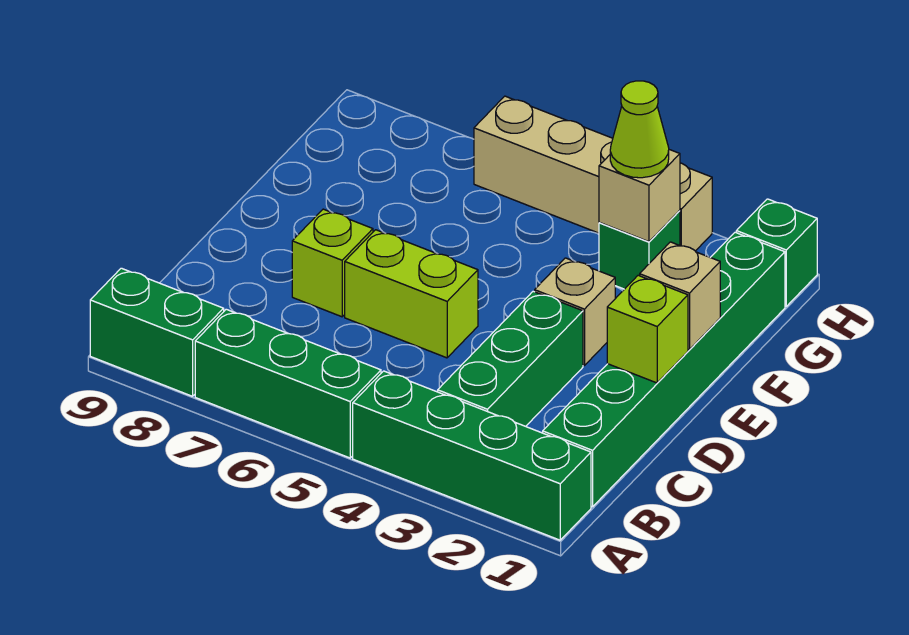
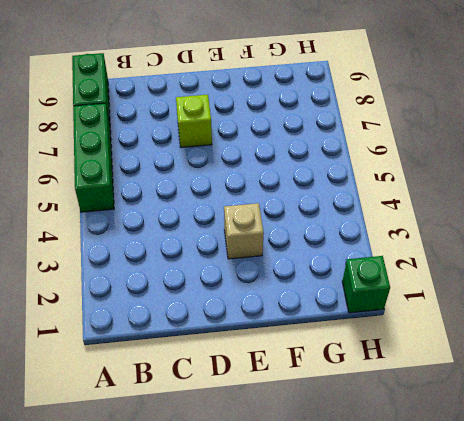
none -> green brick A1:A4 level 1
none -> green brick B1:G1 level 1
none -> green brick B3:D3 level 1

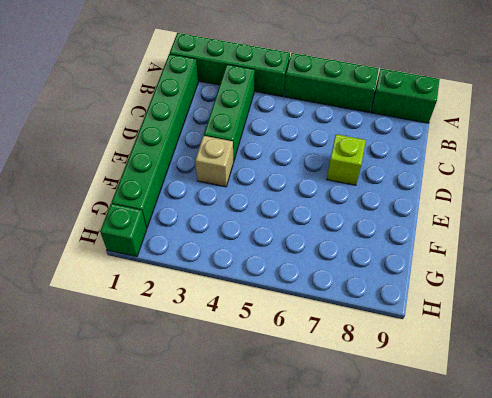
none -> lime brick D5:D6 level 1
none -> green brick G3 level 1
none -> tan brick H3:H6 level 1

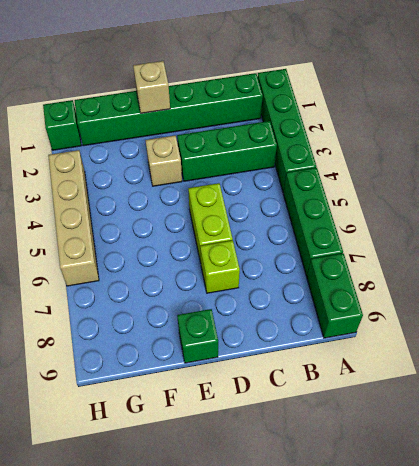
green brick E9 level 1 -> green brick G3 level 1
none -> lime brick D1 level 2
none -> tan brick G3 level 2
none -> lime cone G3 level 3

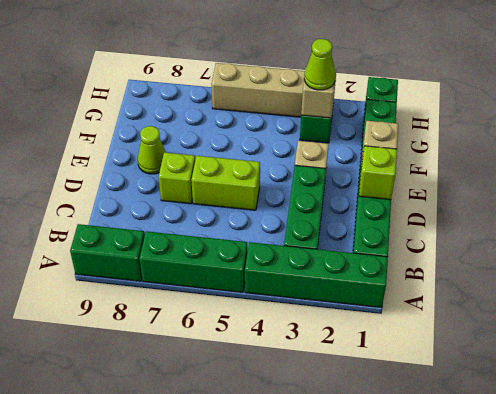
lime cone E8 level 1 -> none

